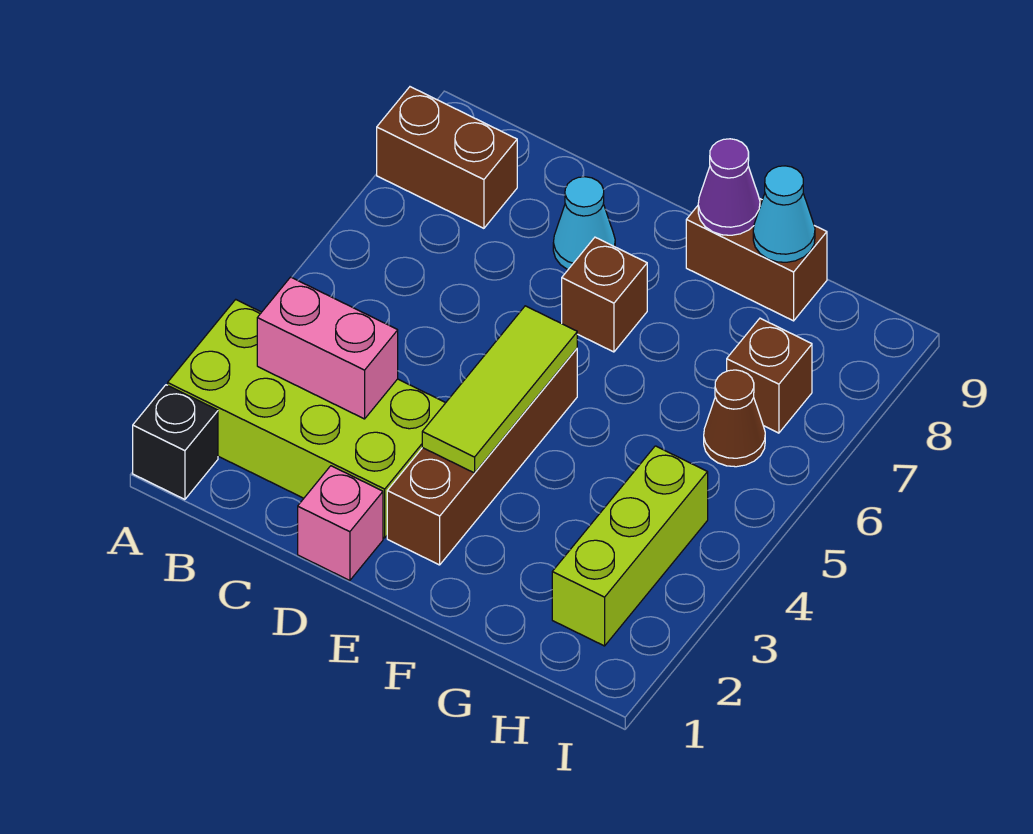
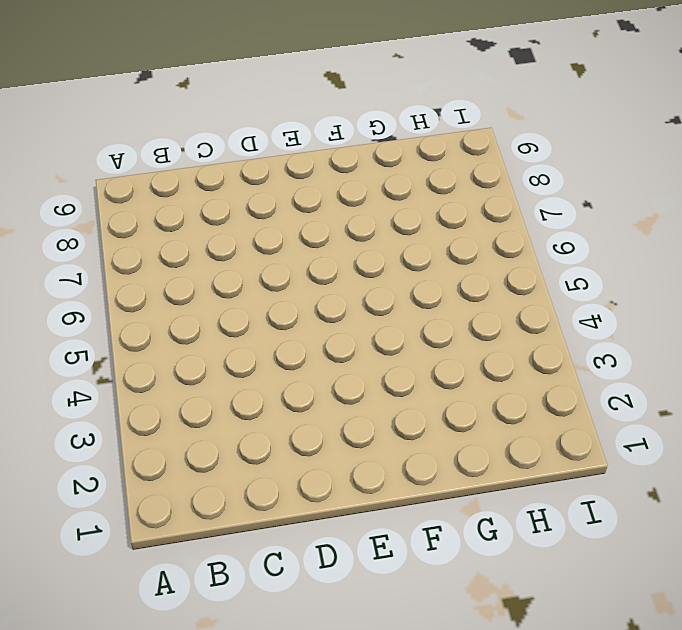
none -> black brick A1 level 1
none -> lime brick A2:D3 level 1
none -> brown brick A8:B8 level 1

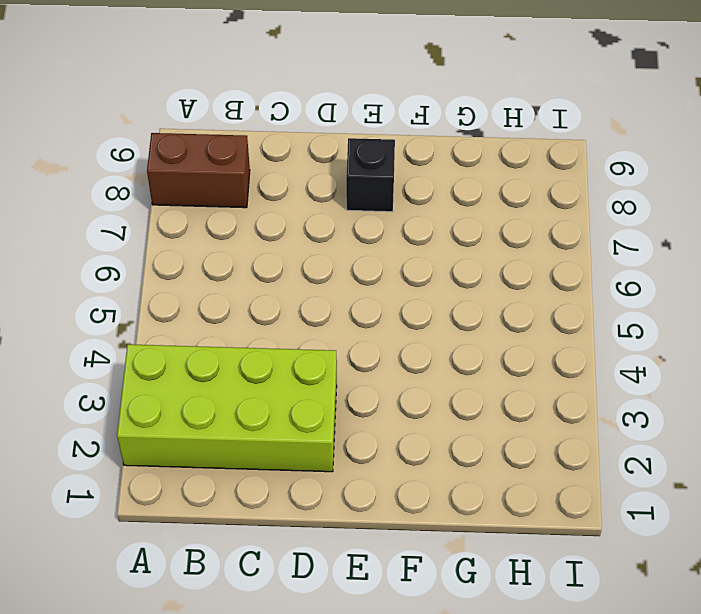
black brick E8 level 1 -> black brick A1 level 1
none -> pink brick D1 level 1
none -> cyan cone D8 level 1
none -> brown brick E2:E5 level 1

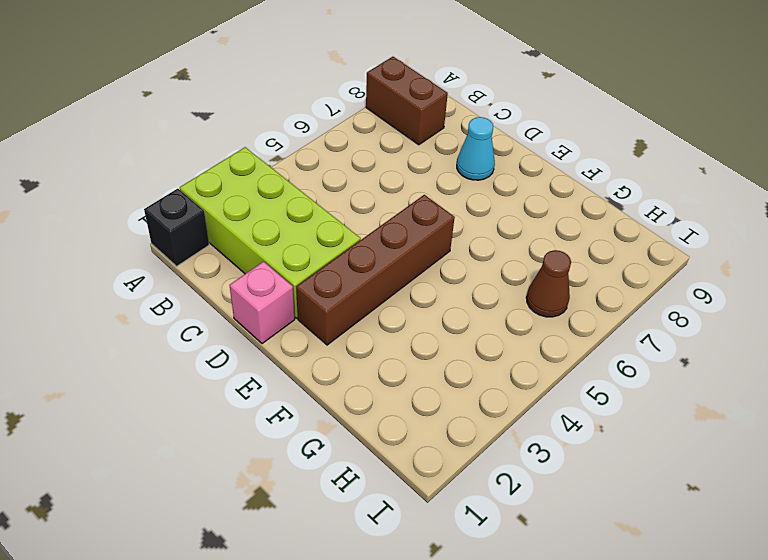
none -> brown brick E7 level 1
none -> brown brick F9:G9 level 1
none -> lime brick H2:H4 level 1

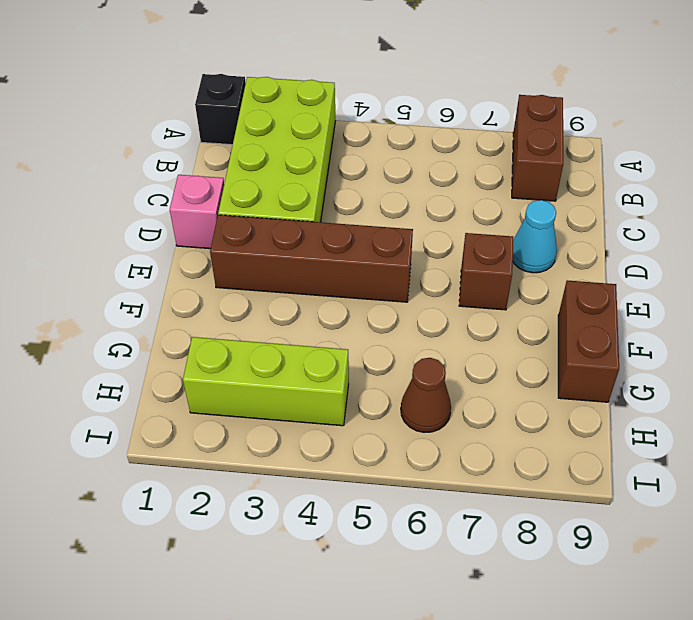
none -> brown brick H7 level 1
none -> pink brick B3:C3 level 2
none -> lime tile E3:E5 level 2

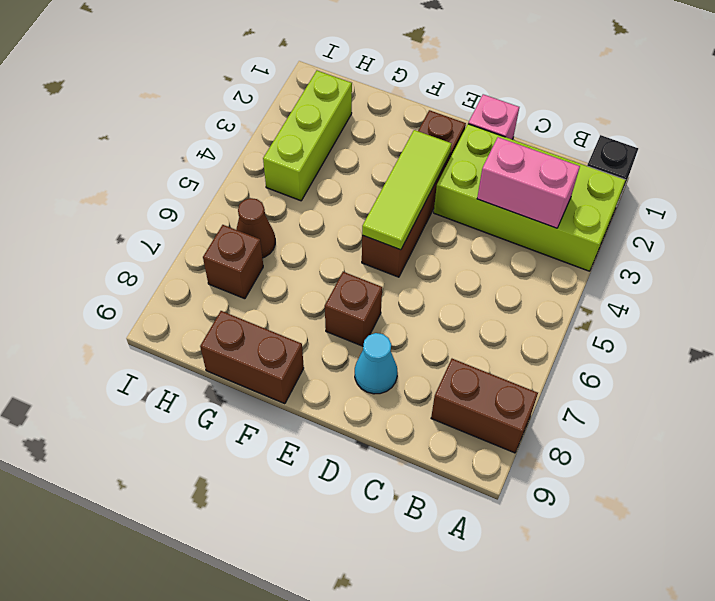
none -> purple cone F9 level 2
none -> cyan cone G9 level 2

